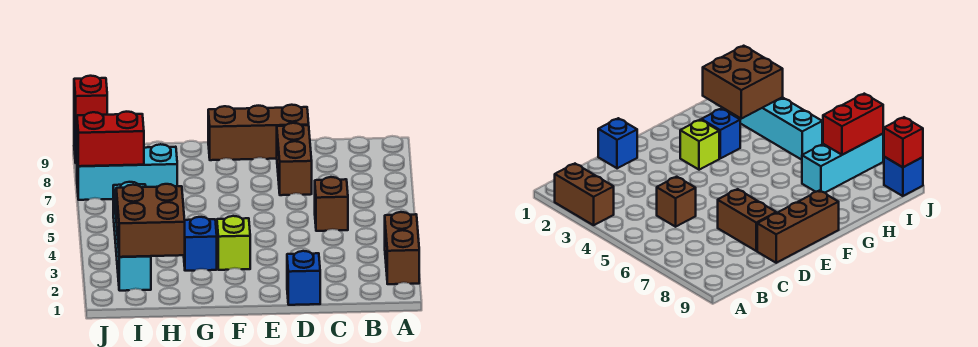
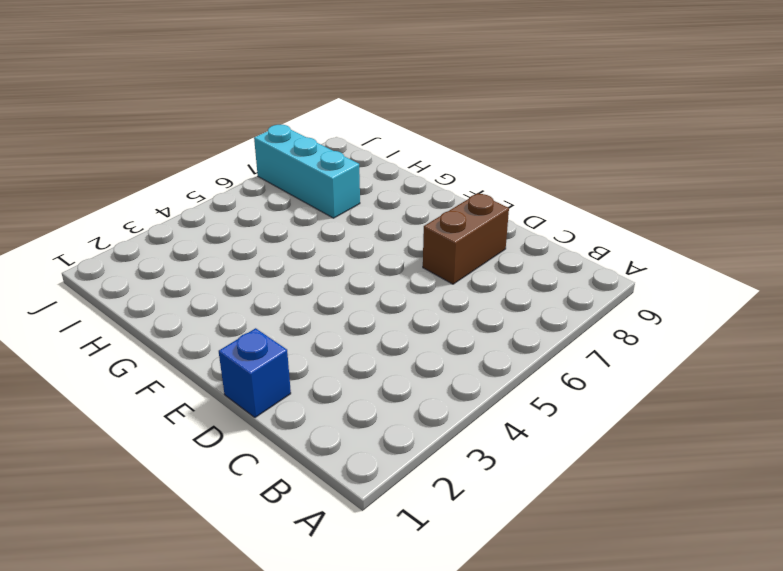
none -> brown brick A2:A3 level 1
none -> brown brick C5 level 1
none -> brown brick D9:F9 level 1

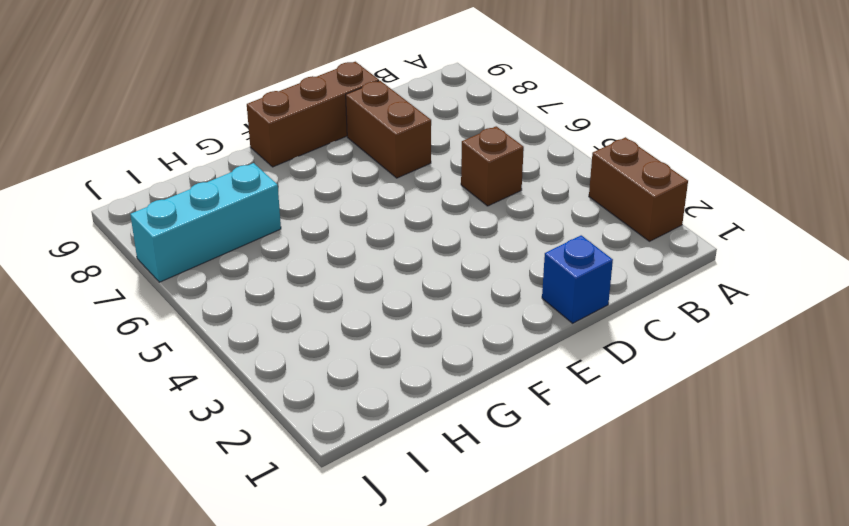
none -> lime brick F3 level 1
none -> blue brick G3 level 1
none -> cyan brick I2:I5 level 1

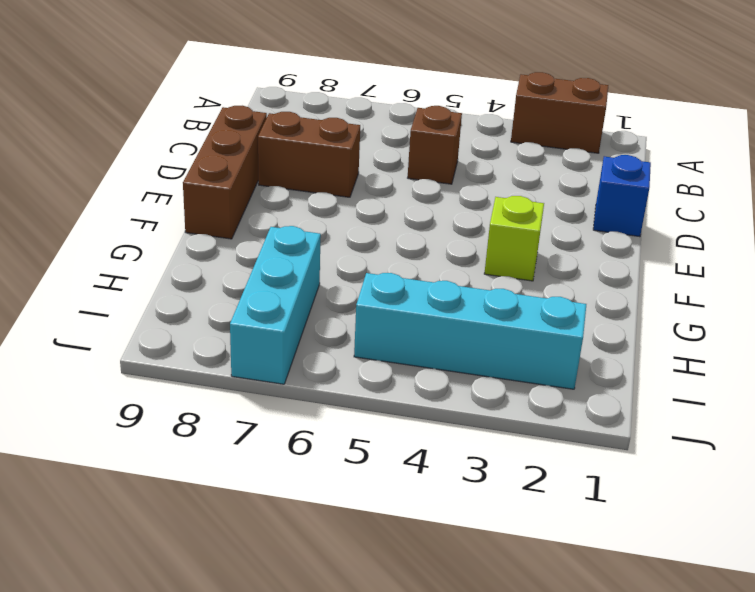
none -> blue brick G3 level 1
none -> blue brick J9 level 1
none -> brown brick H2:I3 level 2

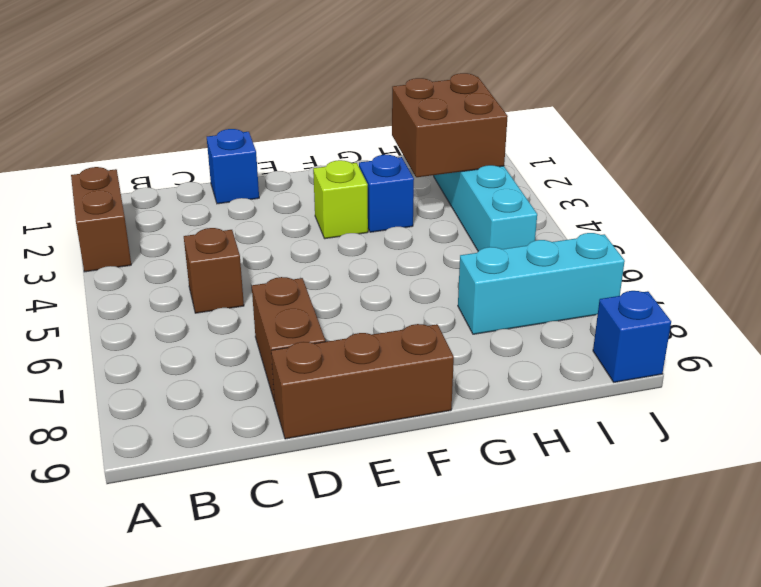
none -> red brick I7:J7 level 2
none -> red brick J9 level 2

